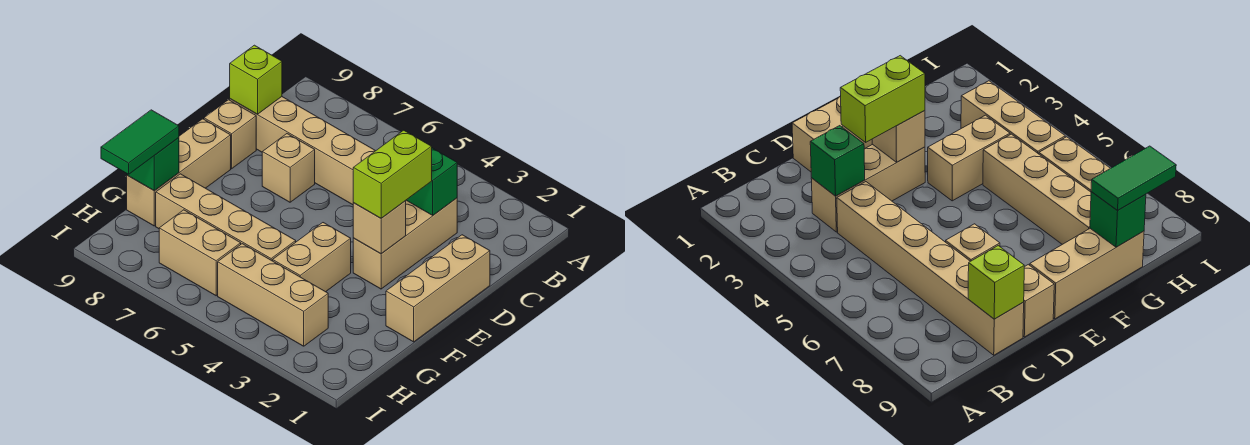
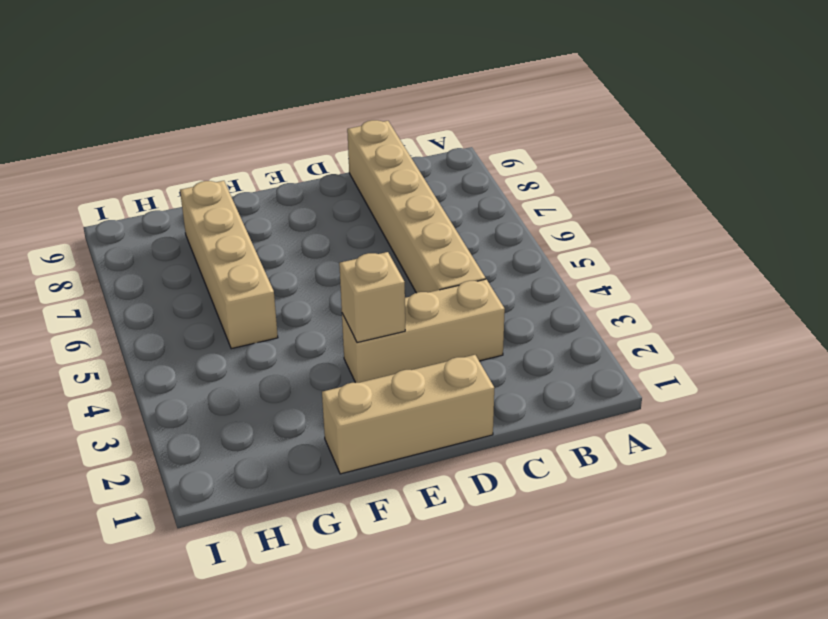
none -> tan brick D7 level 1
none -> tan brick D9 level 1
none -> tan brick E9:G9 level 1

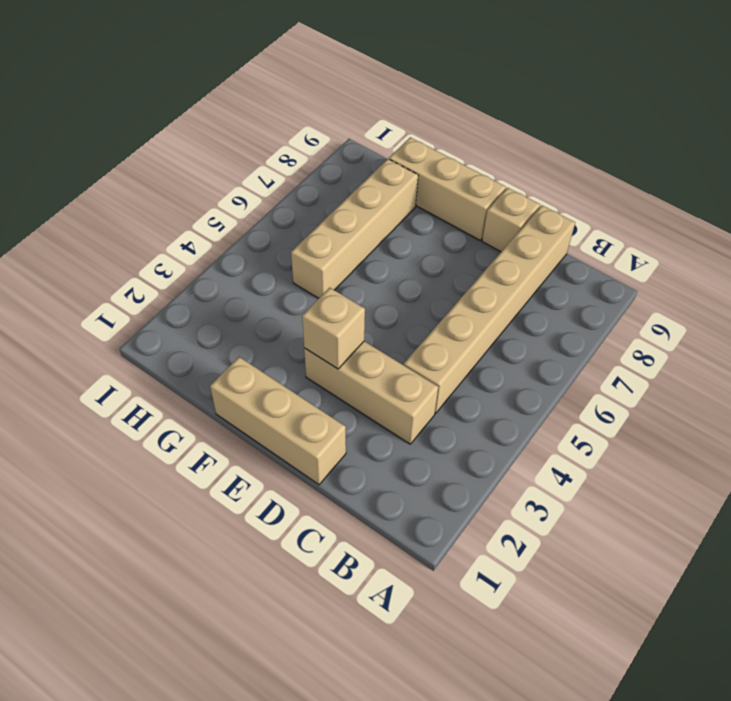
none -> tan brick D7 level 1
none -> tan brick F4:G4 level 1
none -> tan brick H3:H5 level 1

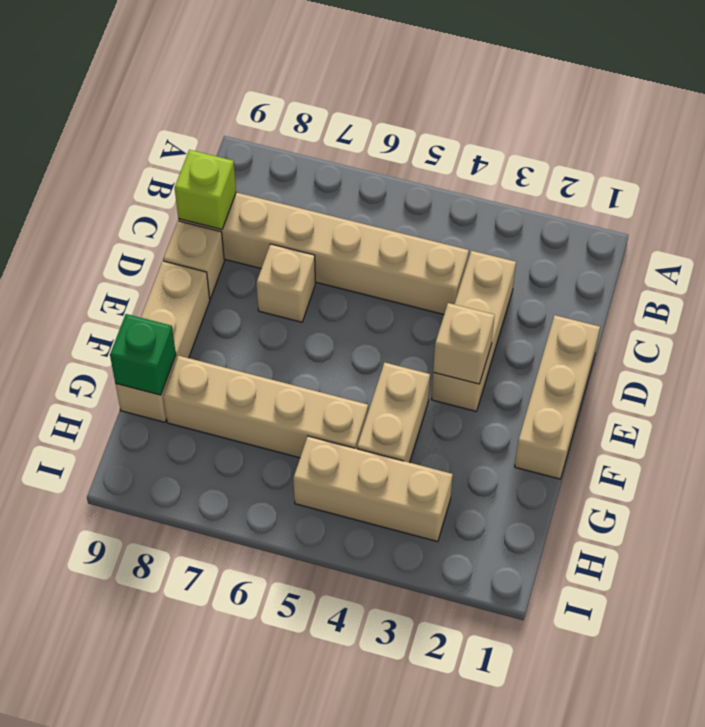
none -> tan brick H6:H7 level 1
none -> green brick C3 level 2
none -> lime brick D3:E3 level 3

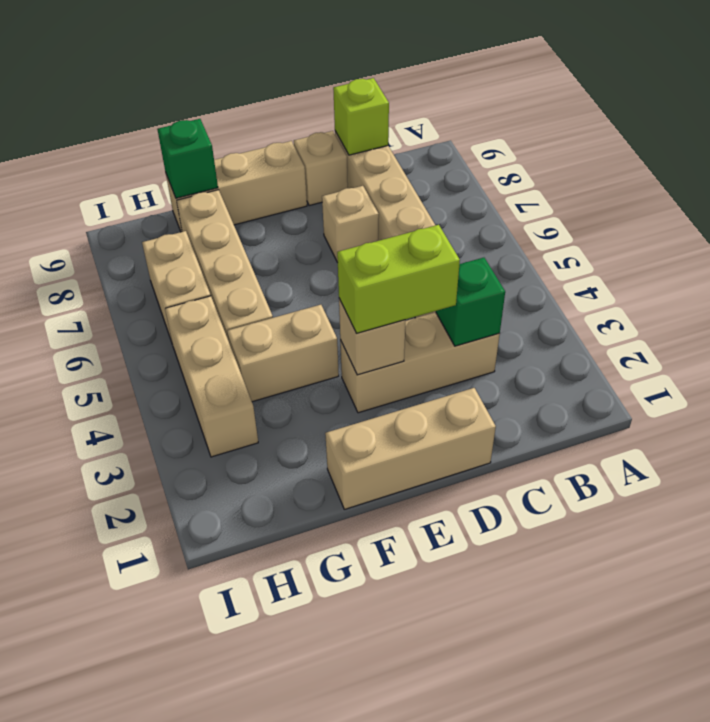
none -> green tile G9:H9 level 3

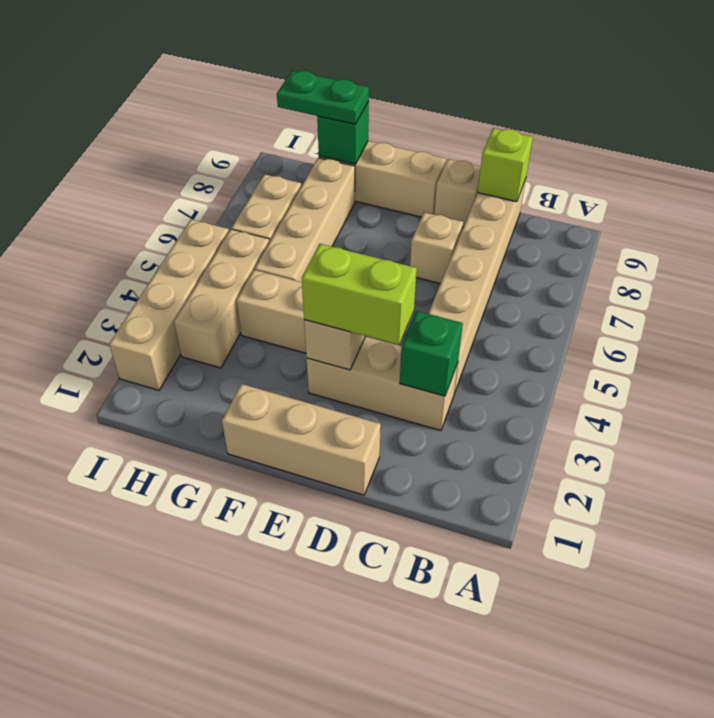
green plate G9:H9 level 3 -> green tile G9:H9 level 3
tan brick I2:I5 level 1 -> none

